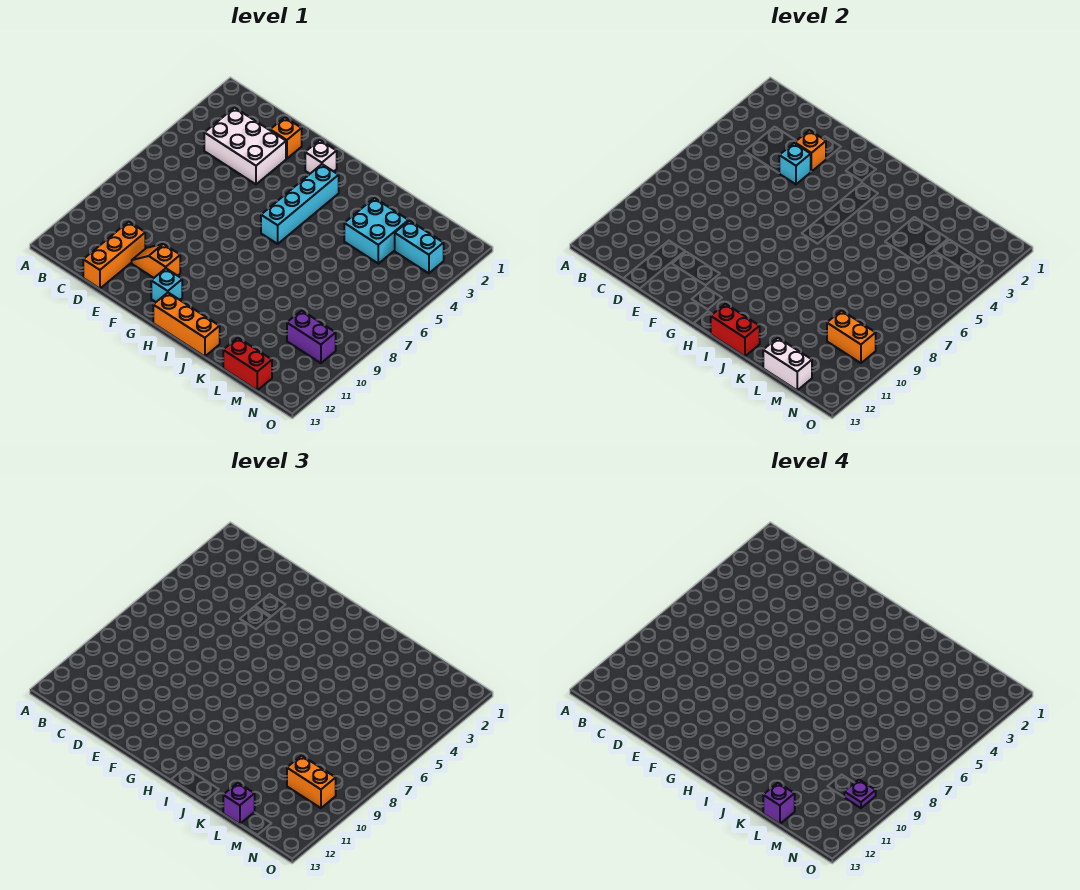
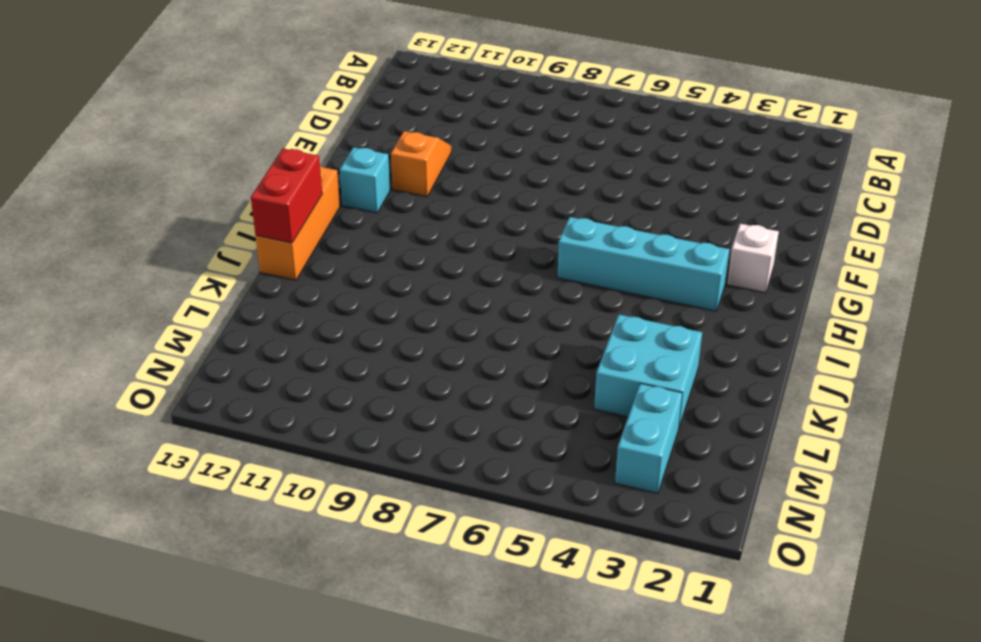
none -> white brick C3:E4 level 1
none -> orange brick D11:D13 level 1
none -> orange brick E2 level 1

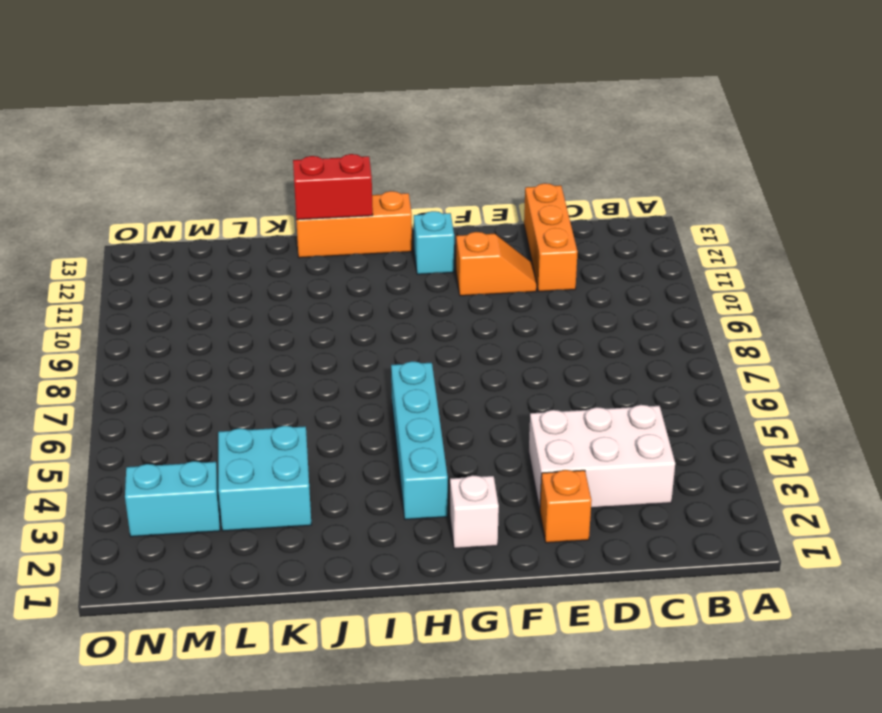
none -> red brick L13:M13 level 1
none -> purple brick M10:N10 level 1
none -> orange brick E3 level 2

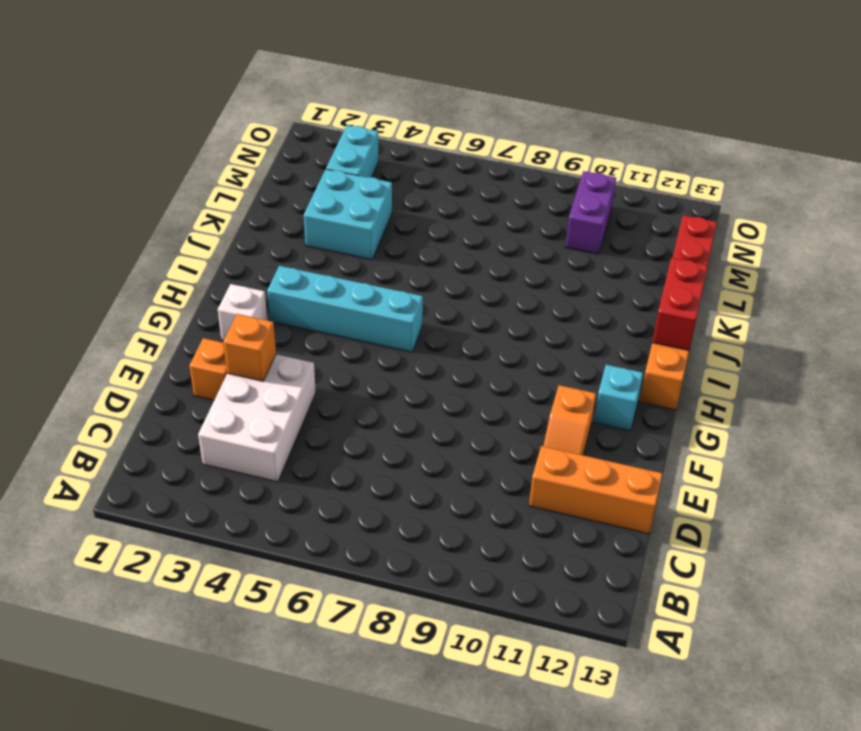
none -> cyan brick E4 level 2
none -> white brick L13:M13 level 2
none -> orange brick M10:N10 level 2

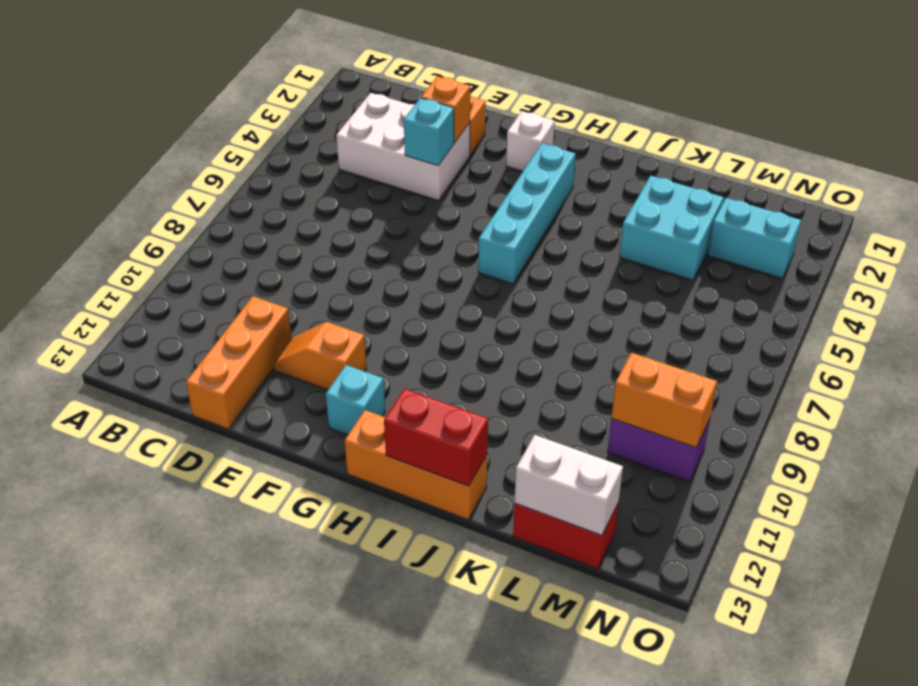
none -> purple brick L13 level 3
none -> orange brick M10:N10 level 3
none -> purple brick L13 level 4

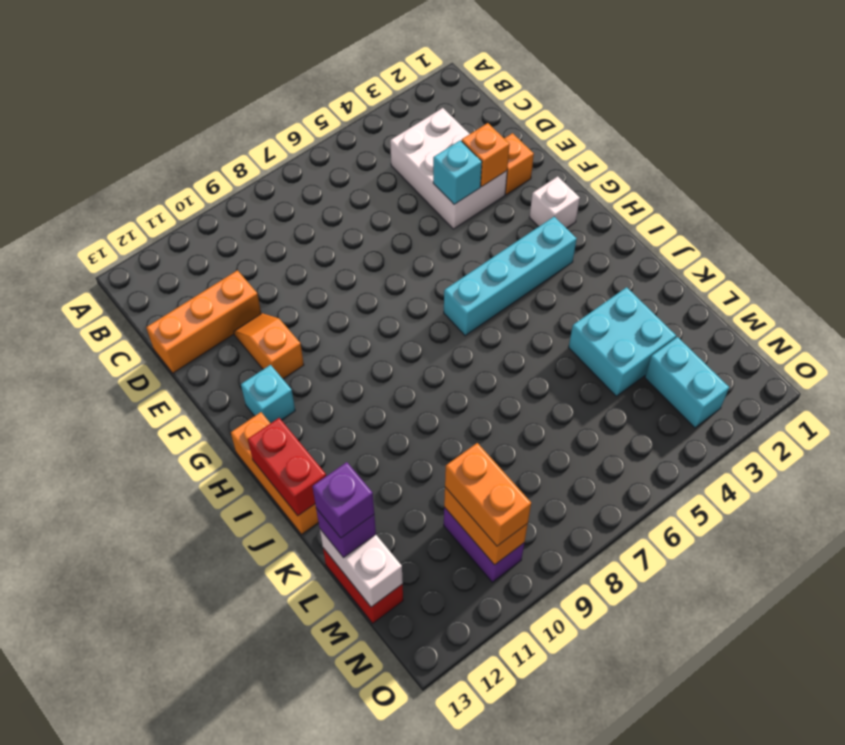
none -> purple plate N10 level 4

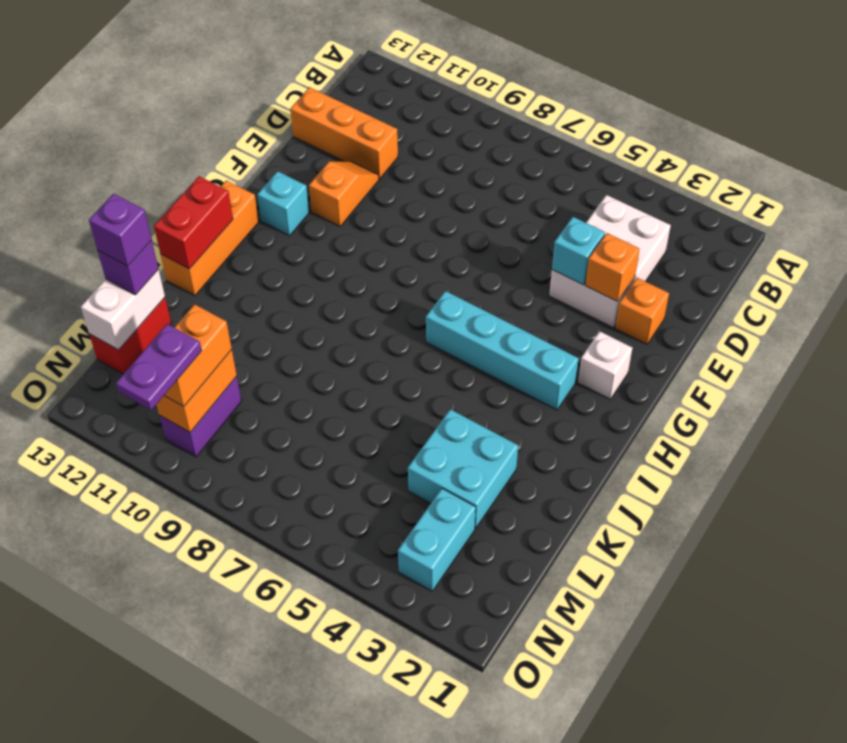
purple plate N10:O10 level 4 -> purple plate N10 level 4

